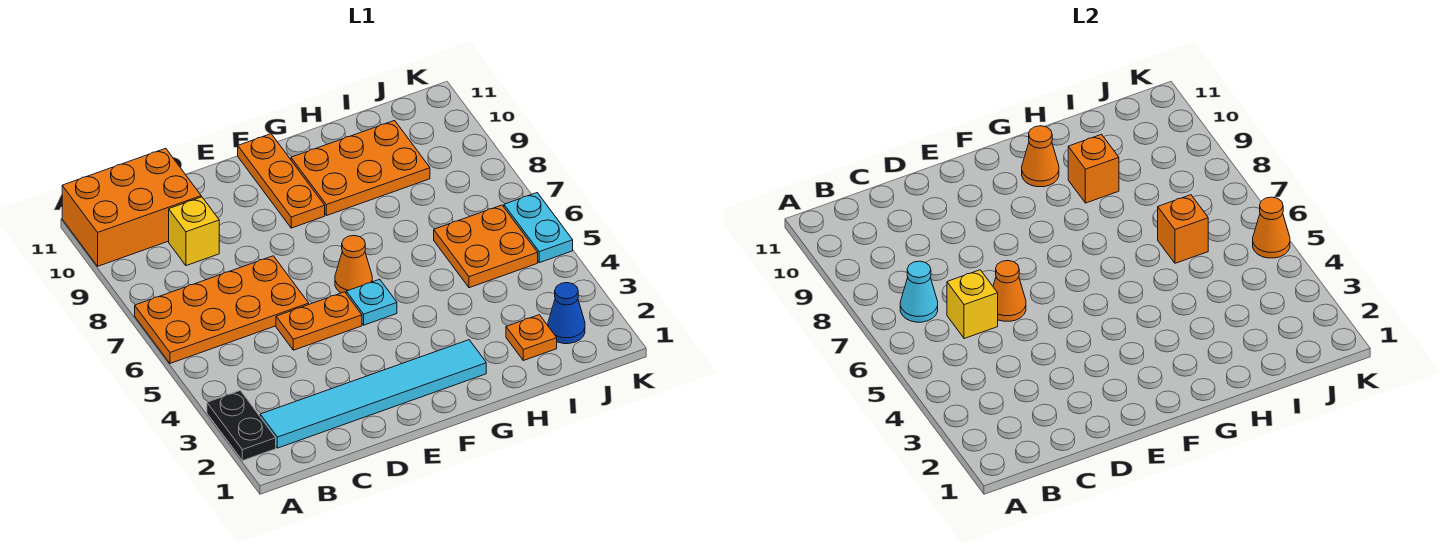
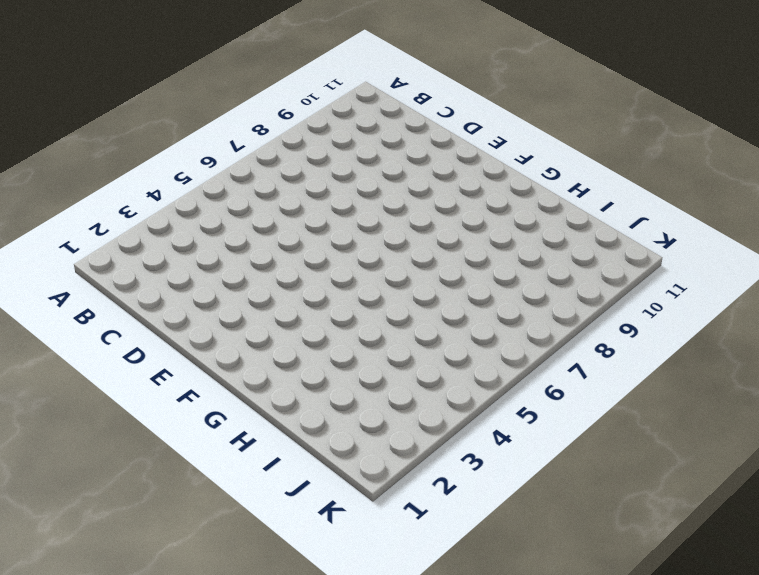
none -> black plate A2:A3 level 1
none -> orange plate A6:D7 level 1
none -> orange brick A10:C11 level 1

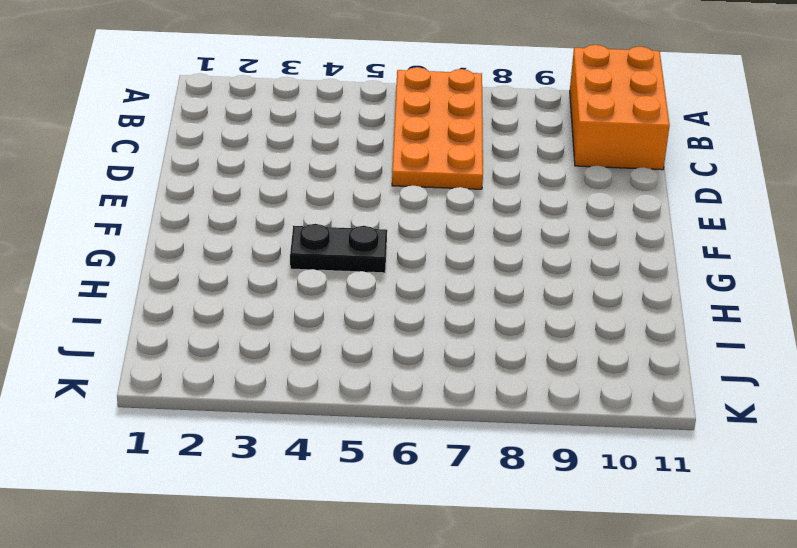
black plate G4:G5 level 1 -> black plate A2:A3 level 1
none -> cyan tile B2:G2 level 1
none -> yellow brick C9 level 1
none -> orange plate D5:E5 level 1

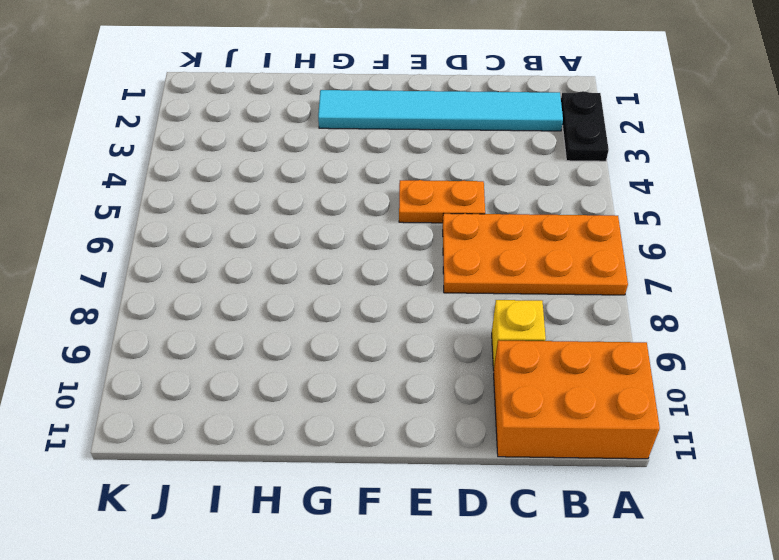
none -> cyan plate F5 level 1
none -> orange cone F6 level 1
none -> orange plate F9:F11 level 1

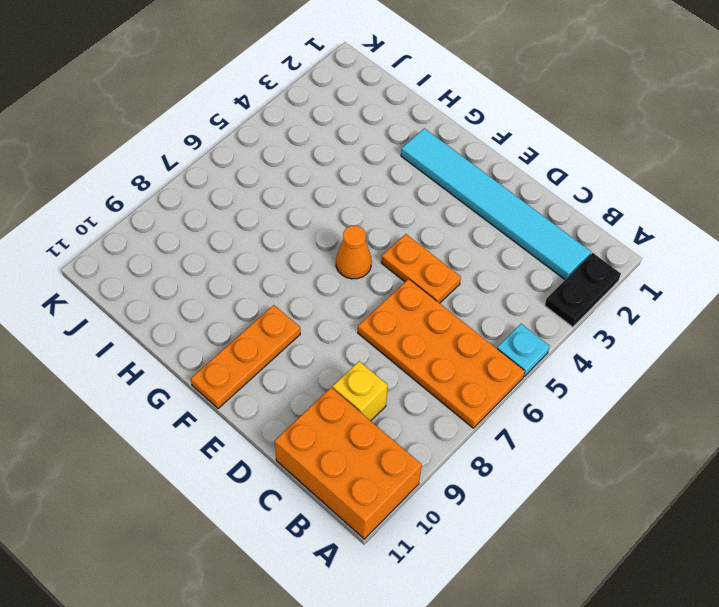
cyan plate A5 level 1 -> cyan plate F5 level 1
none -> orange plate G9:I10 level 1
none -> orange plate I2 level 1
none -> orange plate I5:J6 level 1

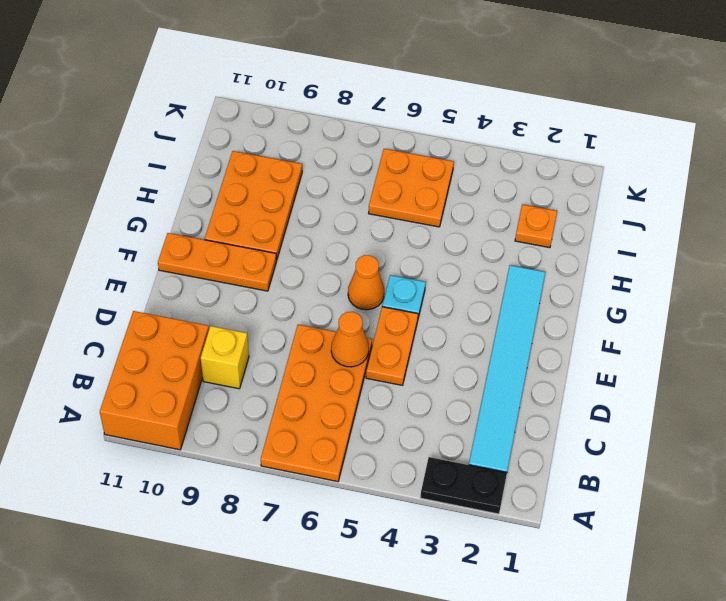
none -> blue cone J2 level 1
none -> cyan plate K5:K6 level 1
none -> cyan cone B7 level 2

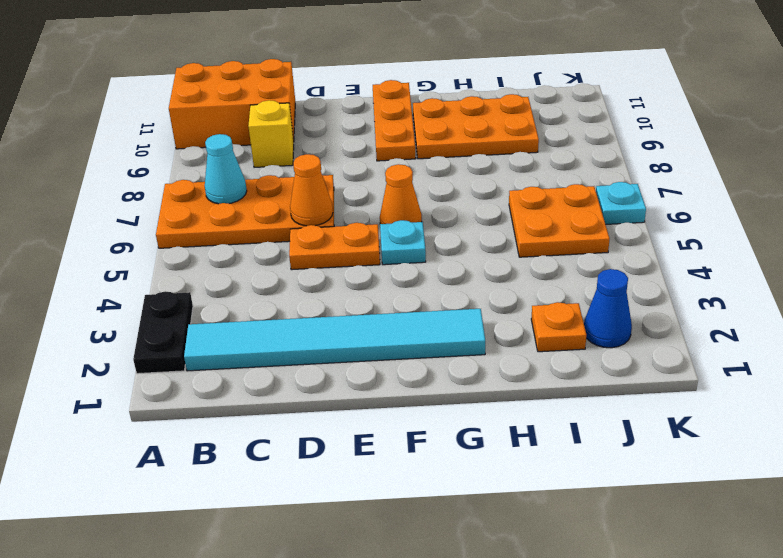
cyan plate K6 level 1 -> cyan plate K5:K6 level 1
none -> yellow brick C6 level 2
none -> orange cone G10 level 2
none -> orange brick H9 level 2

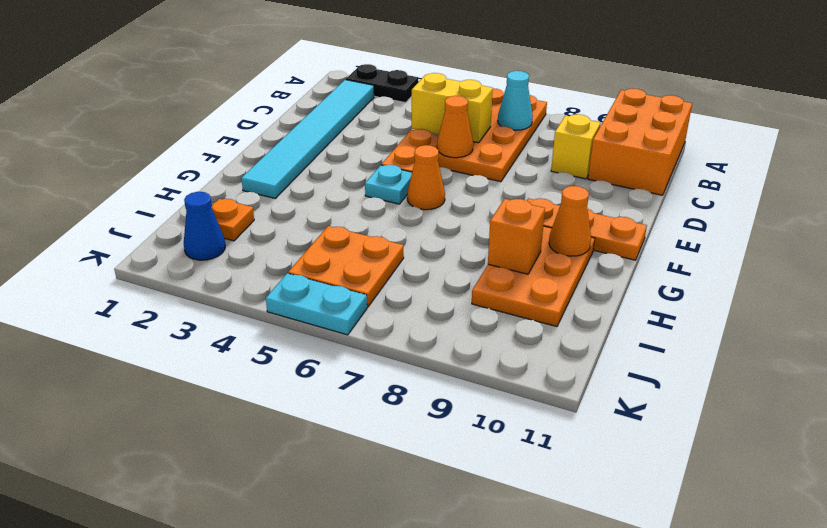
yellow brick C5:C6 level 2 -> yellow brick C6 level 2
none -> orange brick I6 level 2
none -> orange cone K5 level 2

